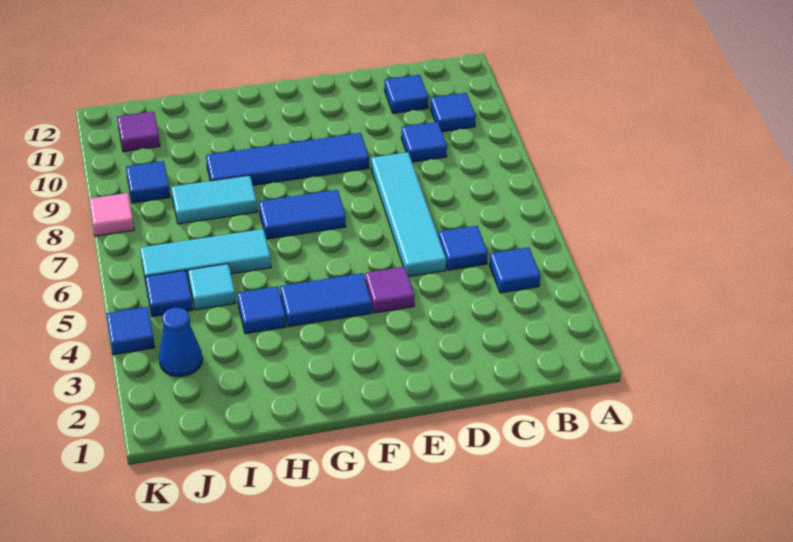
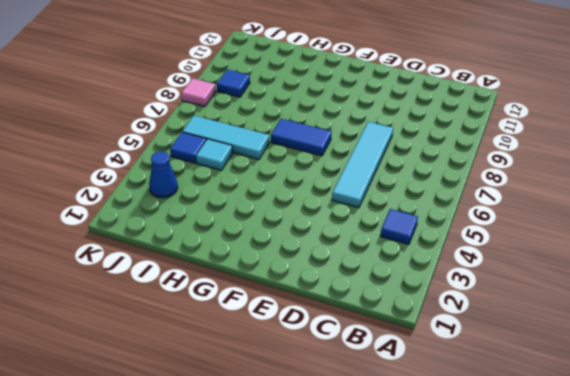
none -> blue tile B10 level 1
none -> blue tile C5 level 1
none -> blue tile C9 level 1

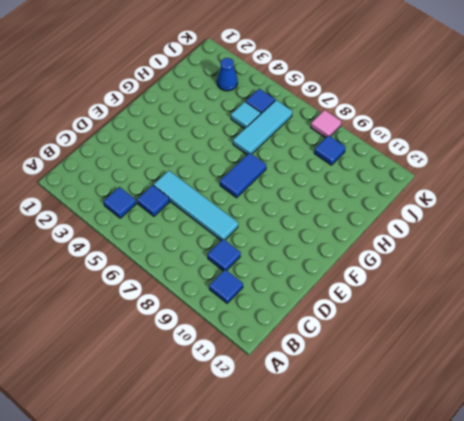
none -> blue tile C11 level 1
none -> purple tile E4 level 1
none -> blue tile E9:H9 level 1

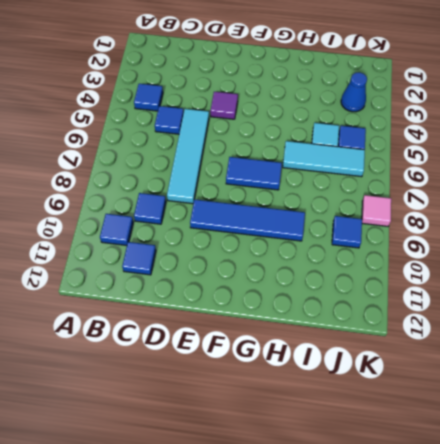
none -> blue tile F4:G4 level 1
none -> blue tile H4 level 1
none -> cyan tile H8:I8 level 1

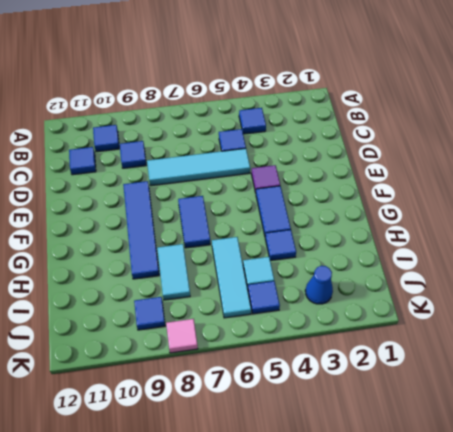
none -> purple tile J11 level 1
none -> blue tile K4 level 1

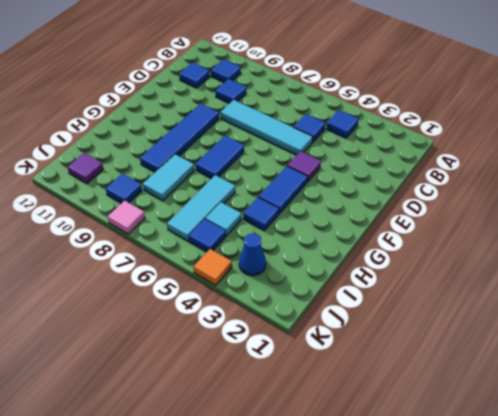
orange tile K4 level 1 -> blue tile K4 level 1

